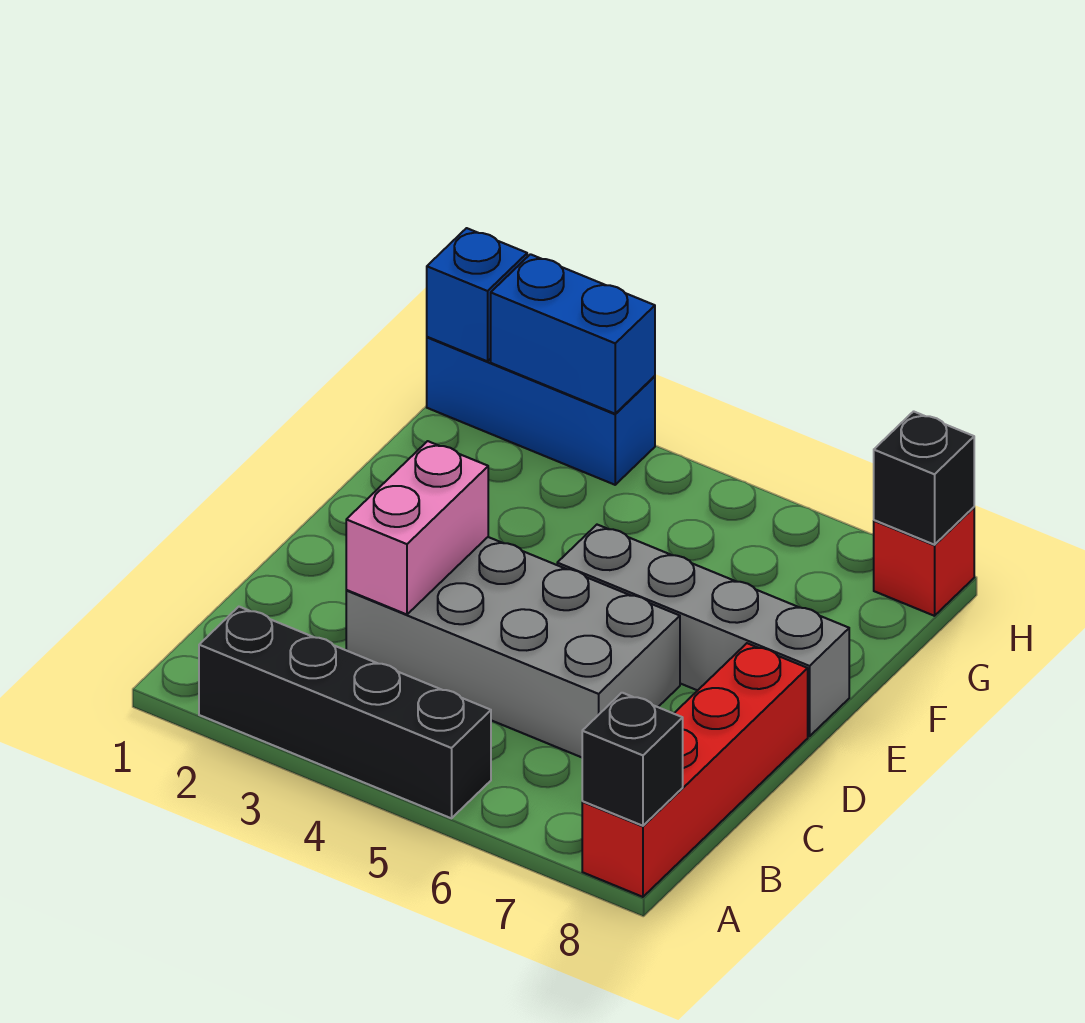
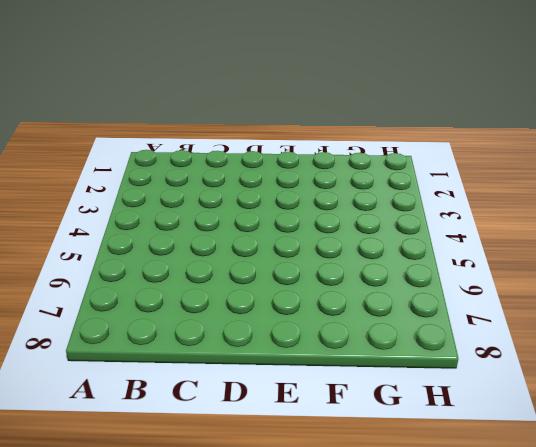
none -> black brick A2:A5 level 1
none -> red brick A8:D8 level 1

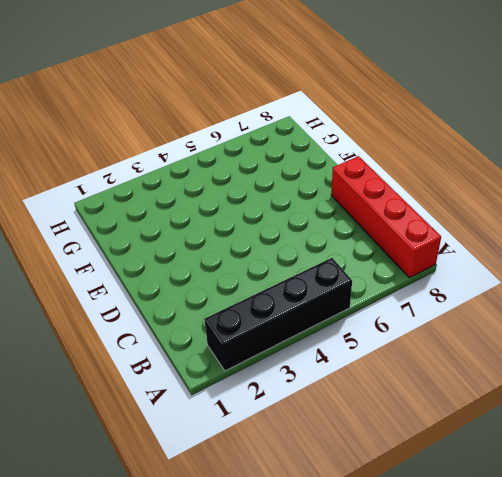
none -> grey brick C3:D6 level 1
none -> grey brick E5:E8 level 1

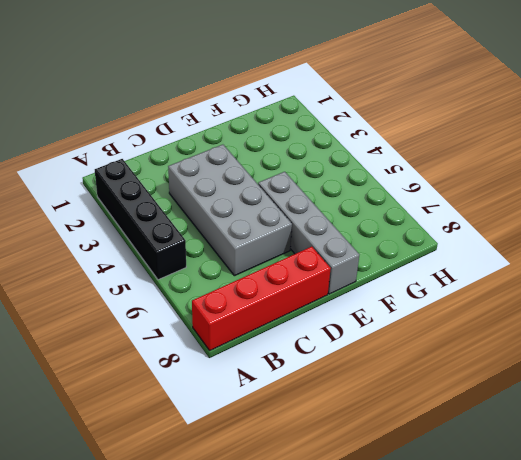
none -> blue brick H1:H3 level 1
none -> red brick H8 level 1

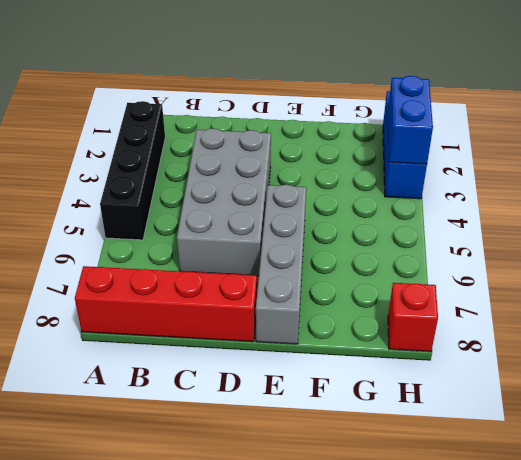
none -> black brick A8 level 2
none -> pink brick C3:D3 level 2

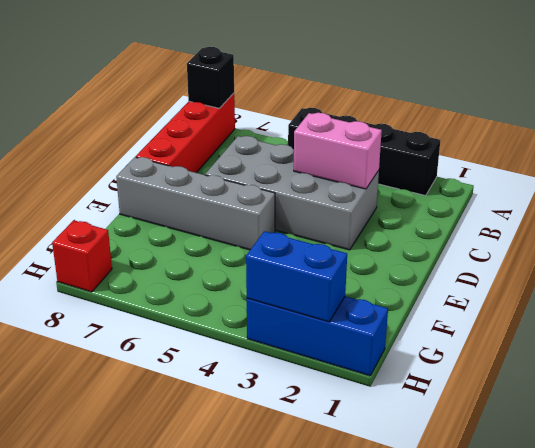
pink brick C3:C4 level 2 -> pink brick C3:D3 level 2
none -> blue brick H1 level 2
none -> black brick H8 level 2

